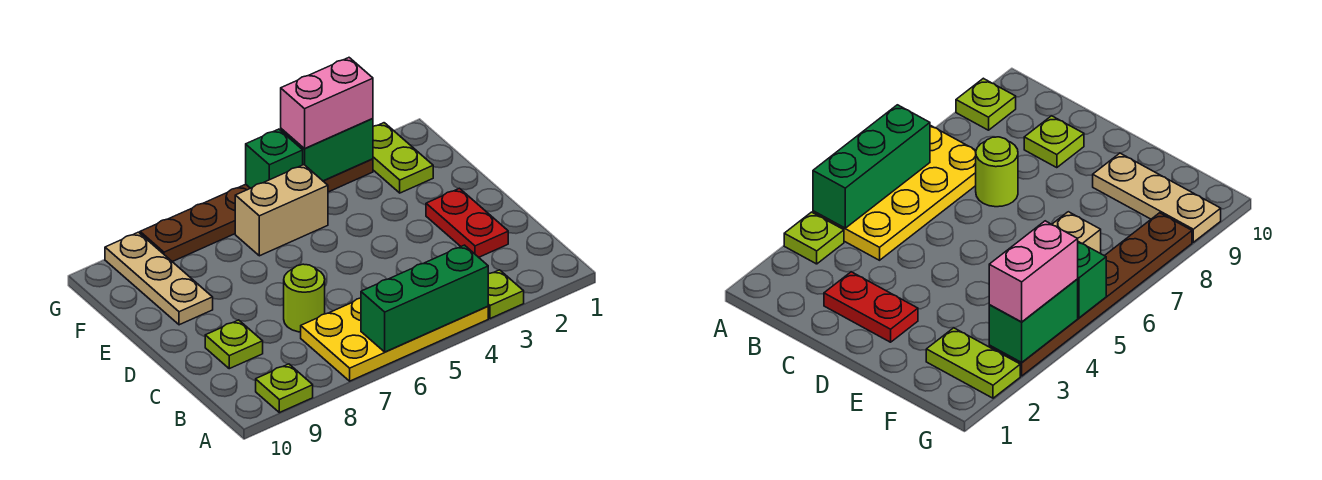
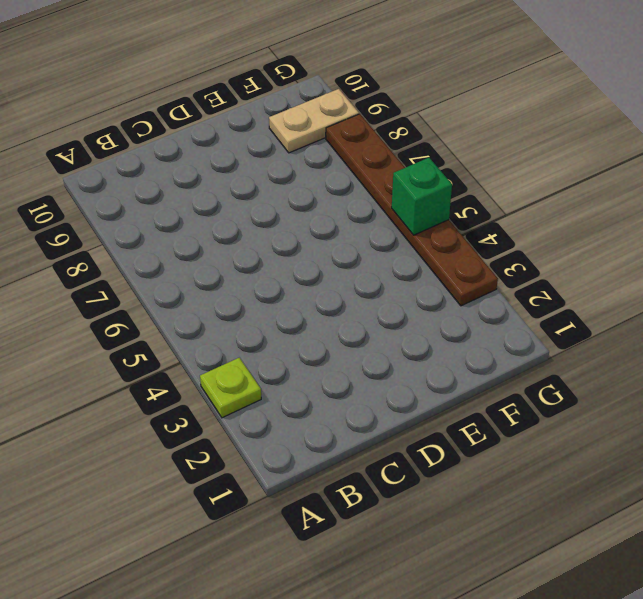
tan plate F9:G9 level 1 -> tan plate E9:G9 level 1
none -> yellow plate A4:B7 level 1
none -> lime plate A9 level 1
none -> red plate C2:D2 level 1

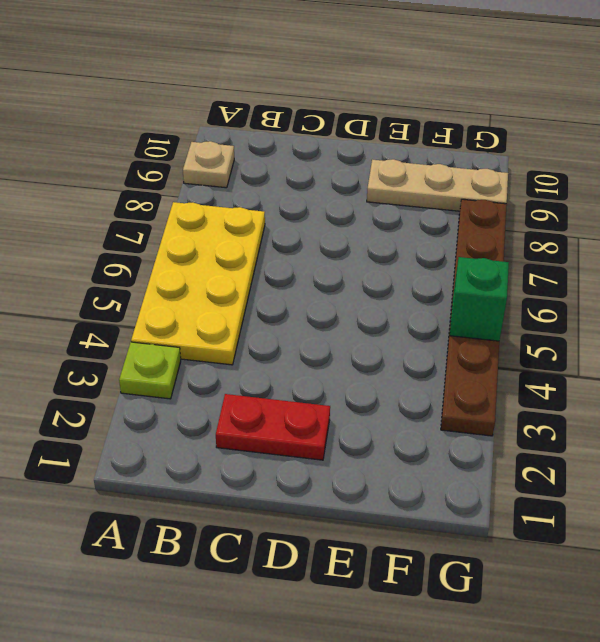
tan plate A9 level 1 -> lime plate A9 level 1
none -> lime round brick C7 level 1
none -> lime plate C9 level 1
none -> lime plate F2:G2 level 1

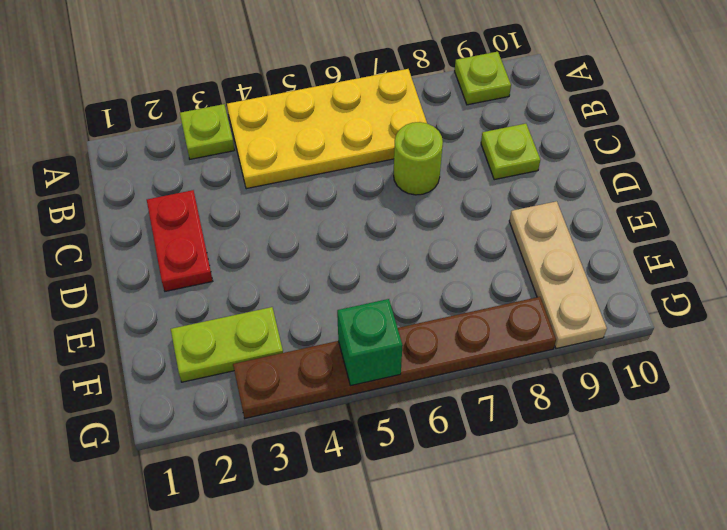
lime plate F2:F3 level 1 -> lime plate F2:G2 level 1
none -> tan brick F5:F6 level 1
none -> green brick A4:A6 level 2
none -> green brick G3:G4 level 2

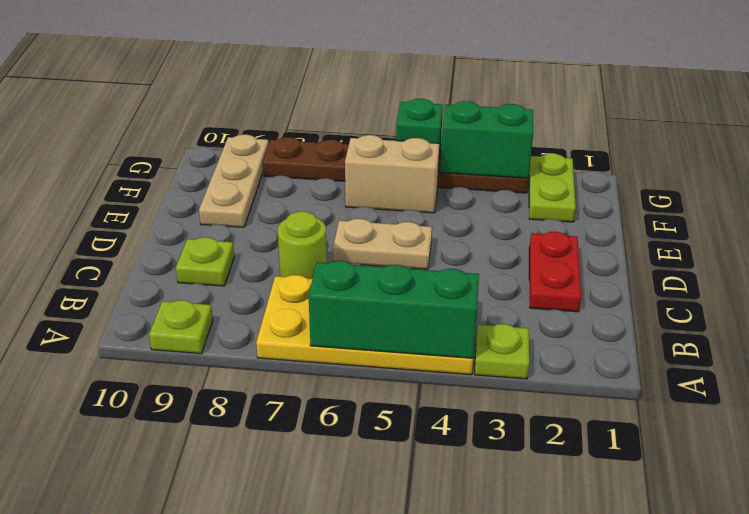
tan plate D5:D6 level 1 -> none
none -> pink brick G3:G4 level 3

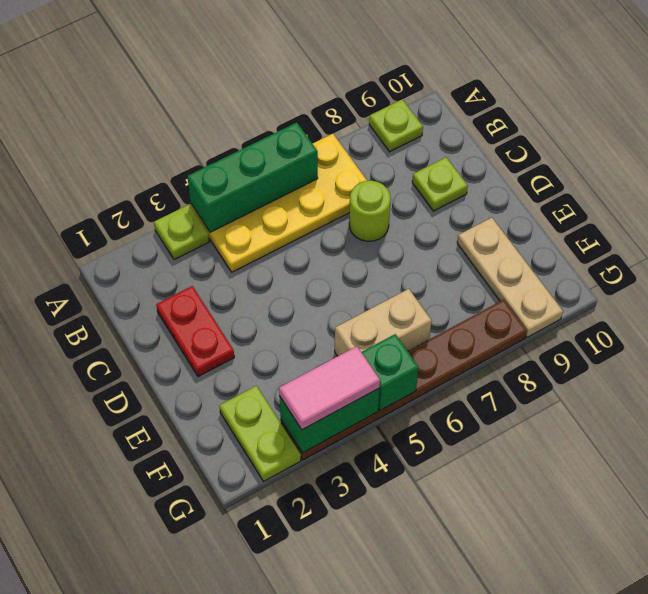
pink tile G3:G4 level 3 -> pink brick G3:G4 level 3

